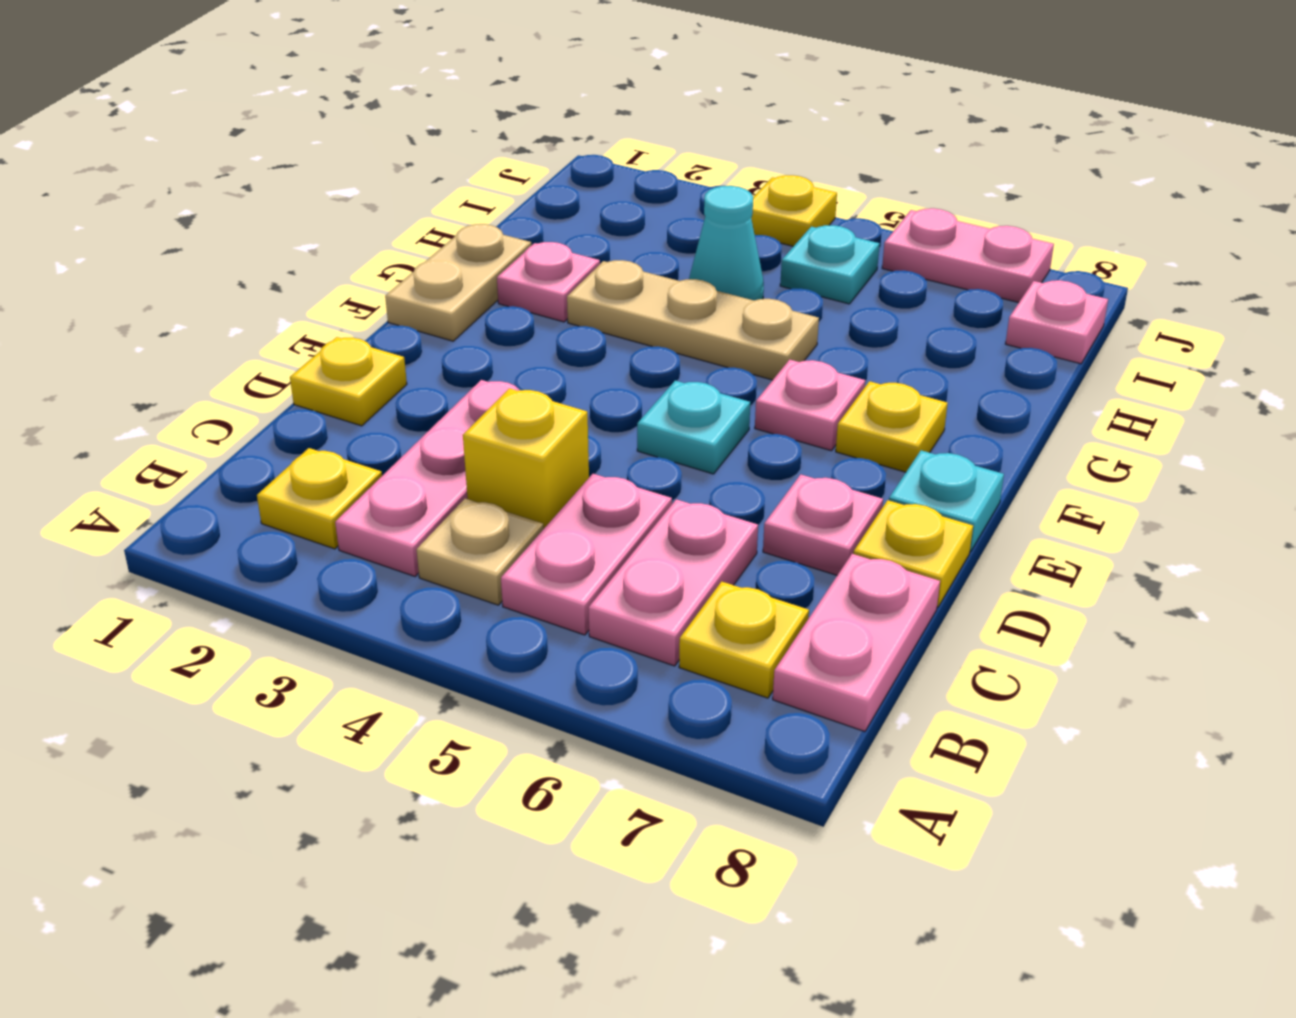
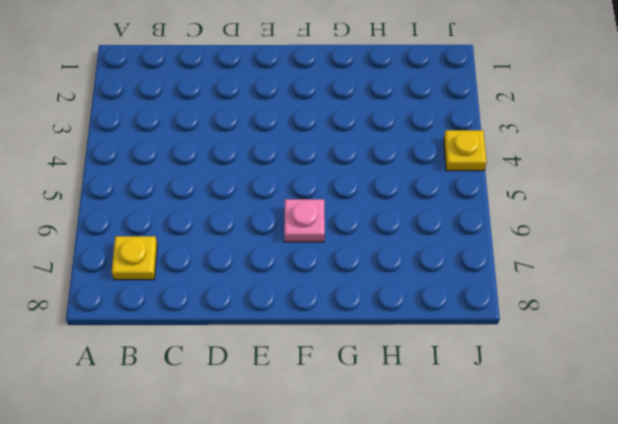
none -> yellow plate B2 level 1
none -> pink plate B3:D3 level 1
none -> tan plate B4 level 1

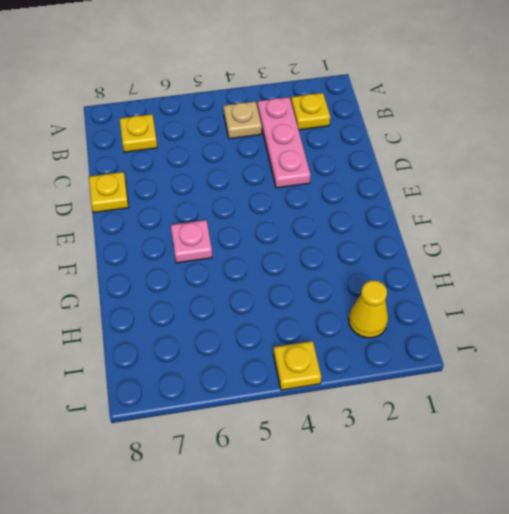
yellow cone I2 level 1 -> none
none -> pink plate B5:C5 level 1
none -> pink plate B6:C6 level 1
none -> pink plate B8:C8 level 1

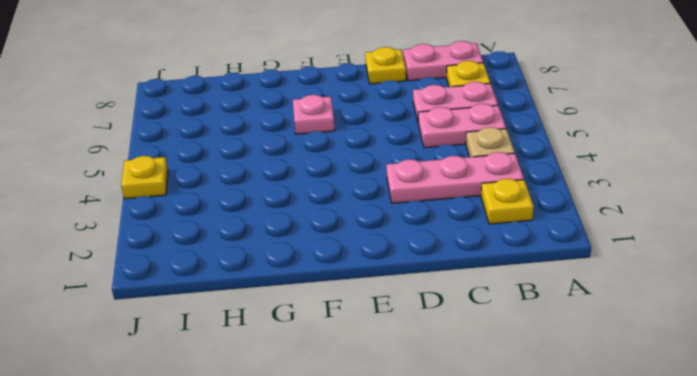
none -> yellow brick C4 level 1
none -> yellow plate D1 level 1
none -> pink plate D7 level 1

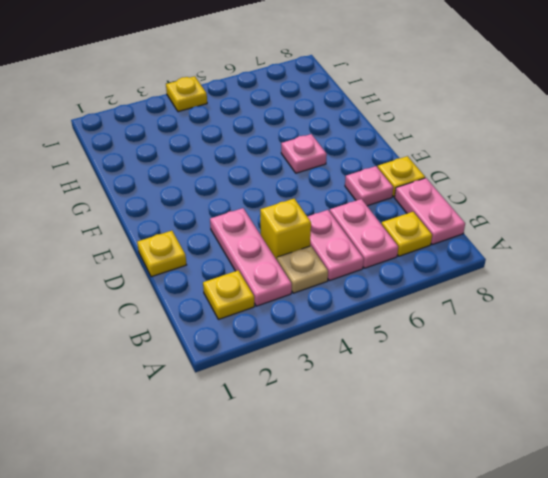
none -> cyan plate E5 level 1
none -> cyan plate E8 level 1
none -> tan plate F1:G1 level 1

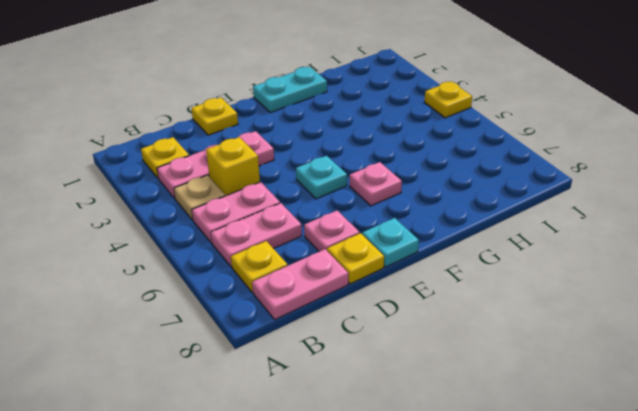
cyan plate F1:G1 level 1 -> tan plate F1:G1 level 1
none -> yellow plate F7 level 1
none -> pink plate G2 level 1
none -> tan plate G3:G5 level 1

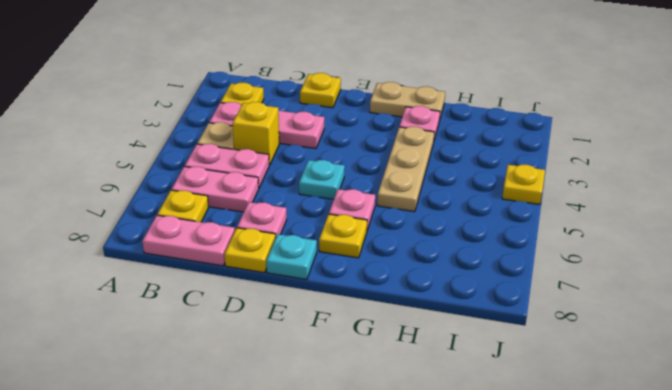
none -> cyan cone H4 level 1
none -> cyan plate I5 level 1
none -> pink plate I8 level 1

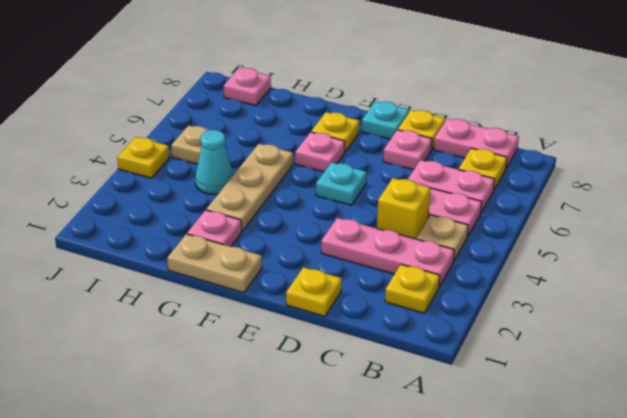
tan plate I5 level 1 -> cyan plate I5 level 1
none -> pink plate J6:J7 level 1

